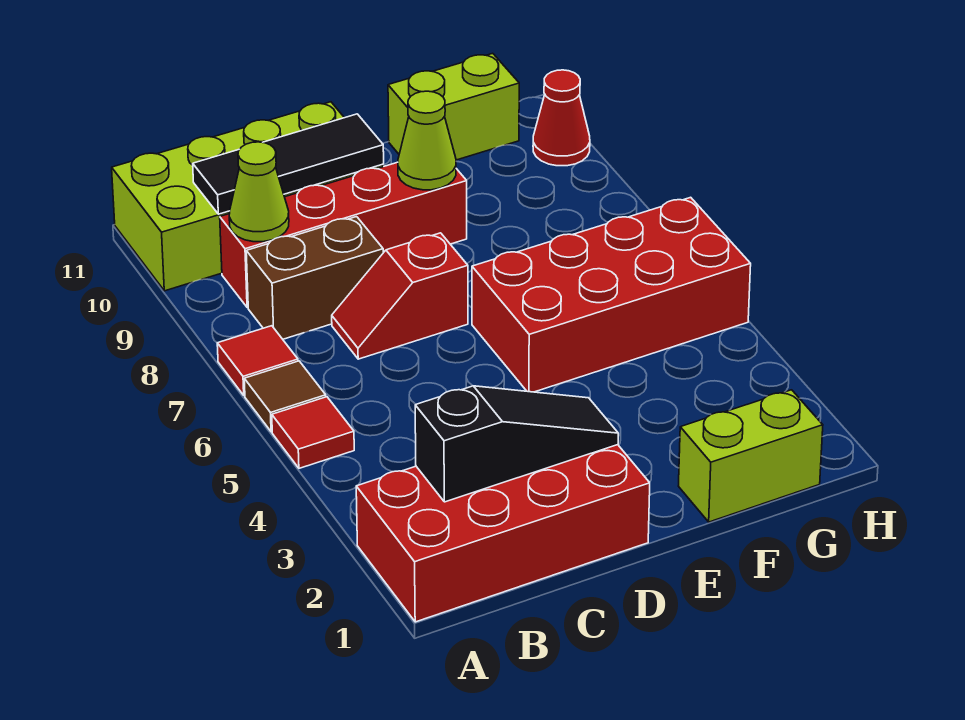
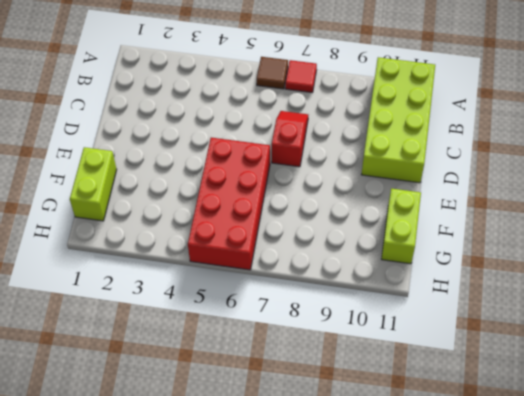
none -> red brick A1:D2 level 1
none -> red tile A5 level 1
none -> brown brick B8:C8 level 1

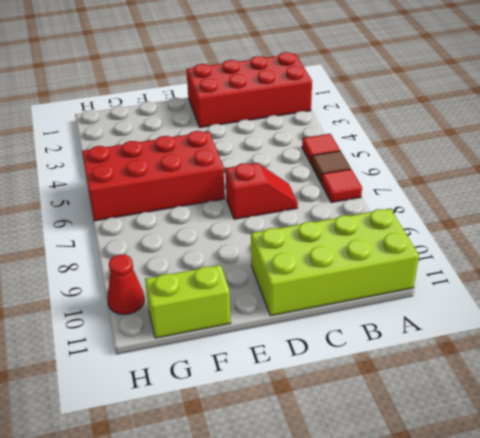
none -> brown brick B8:C8 level 1
none -> red brick B9:E9 level 1
none -> lime brick F1:G1 level 1

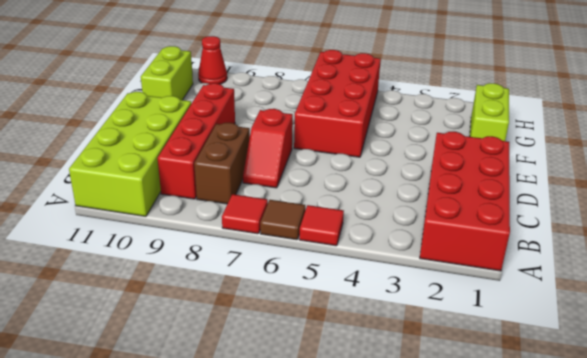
none -> black slope B2:D2 level 2 top B
none -> lime cone B9 level 2
none -> black tile B10:D10 level 2

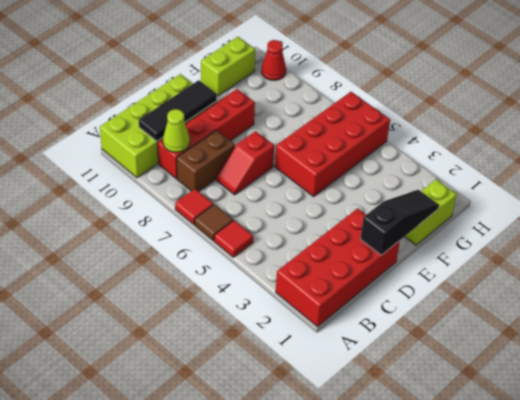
black slope D1:F1 level 2 top D -> black slope B2:D2 level 2 top B
none -> lime cone E9 level 2

